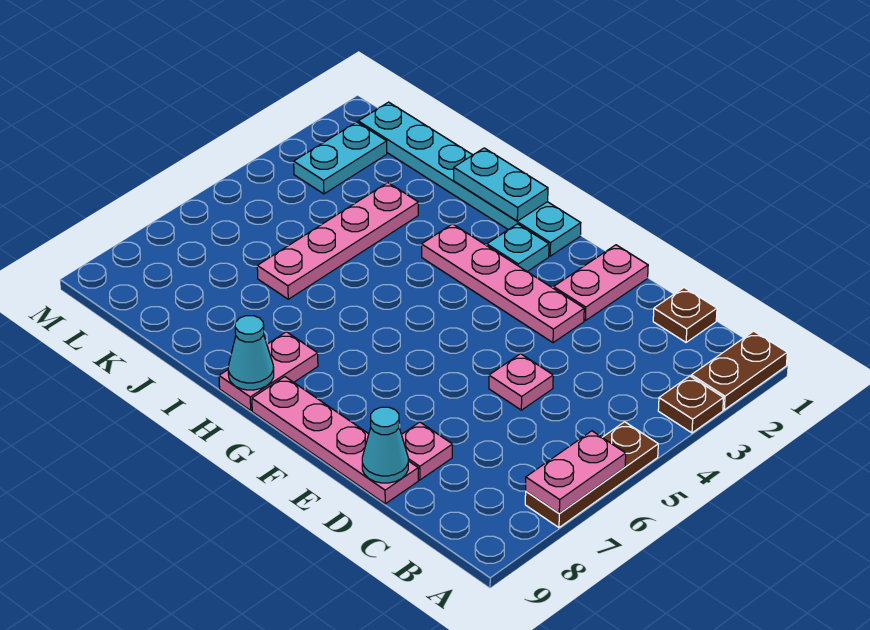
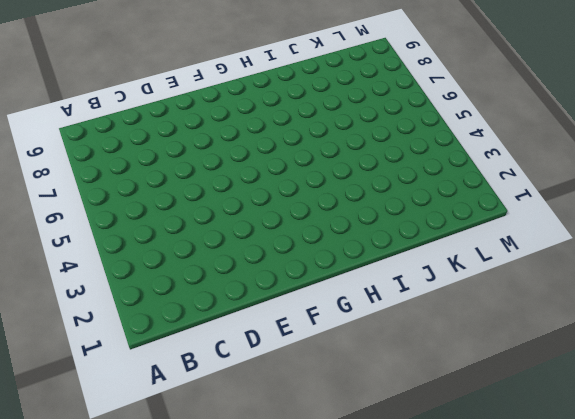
none -> brown plate A1:A2 level 1
none -> brown plate A3 level 1
none -> brown plate A5:A7 level 1

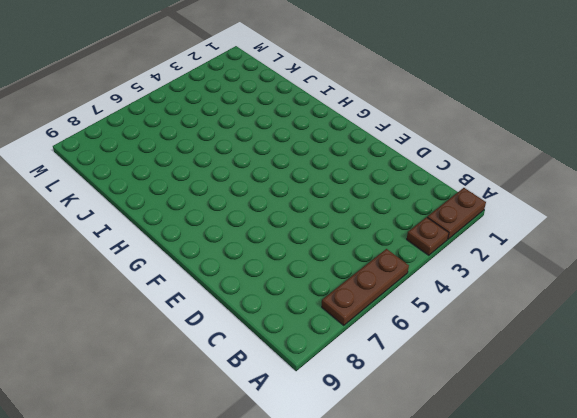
none -> brown plate C1 level 1
none -> pink plate D5 level 1
none -> pink plate D8 level 1

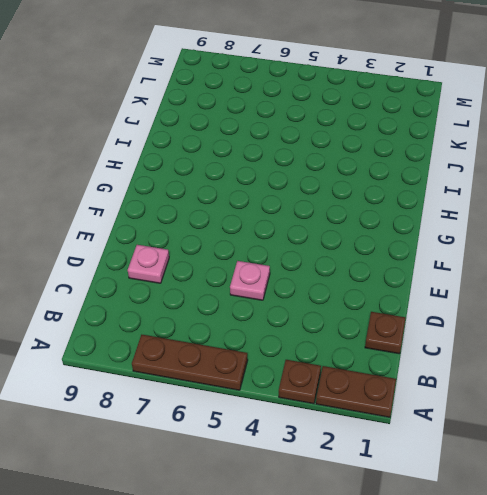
none -> pink plate D9:G9 level 1
none -> pink plate E1:E2 level 1
none -> pink plate E3:H3 level 1

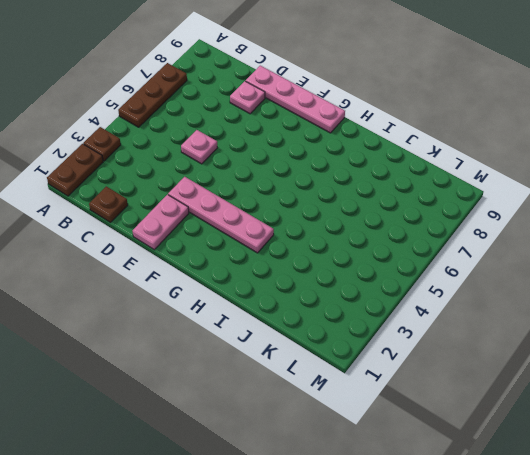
none -> cyan plate G1:L1 level 1
none -> cyan plate G2 level 1
none -> pink plate H8:H9 level 1

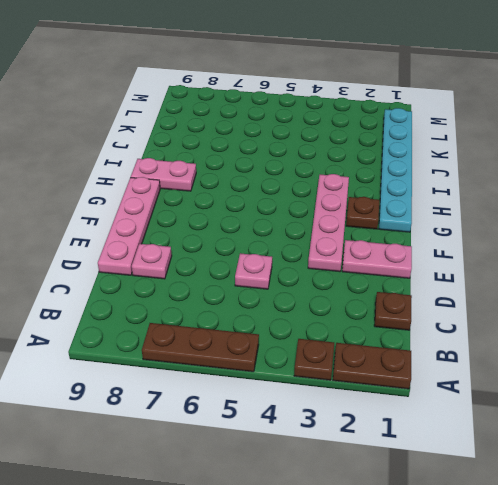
brown plate G2 level 1 -> cyan plate G2 level 1
none -> pink plate J3:J6 level 1
none -> cyan plate L2:L3 level 1
none -> pink plate A6:A7 level 2

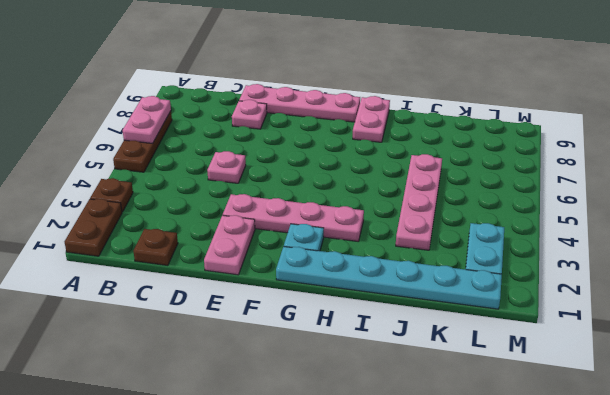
none -> cyan cone D9 level 2
none -> cyan plate H1:I1 level 2
none -> cyan cone H9 level 2

